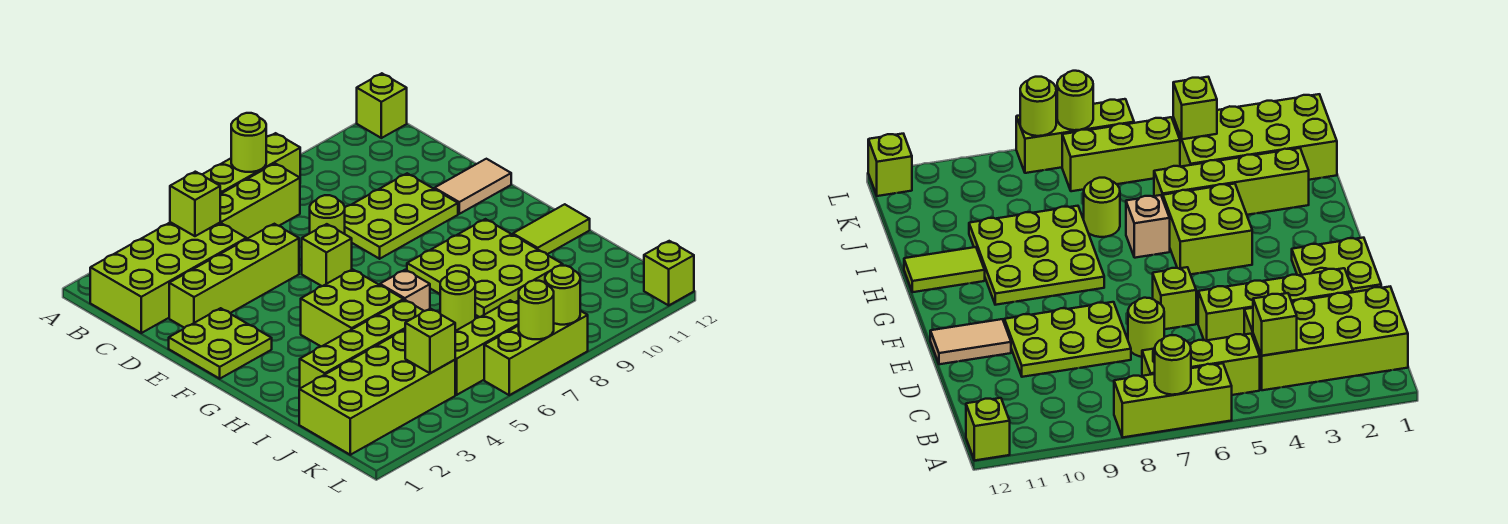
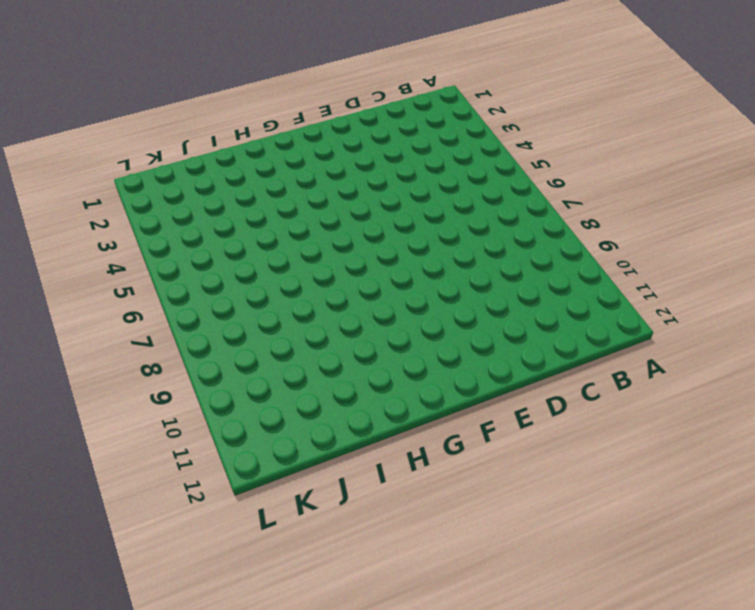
none -> lime brick A6:A8 level 1
none -> lime brick A12 level 1
none -> lime brick B1:C4 level 1

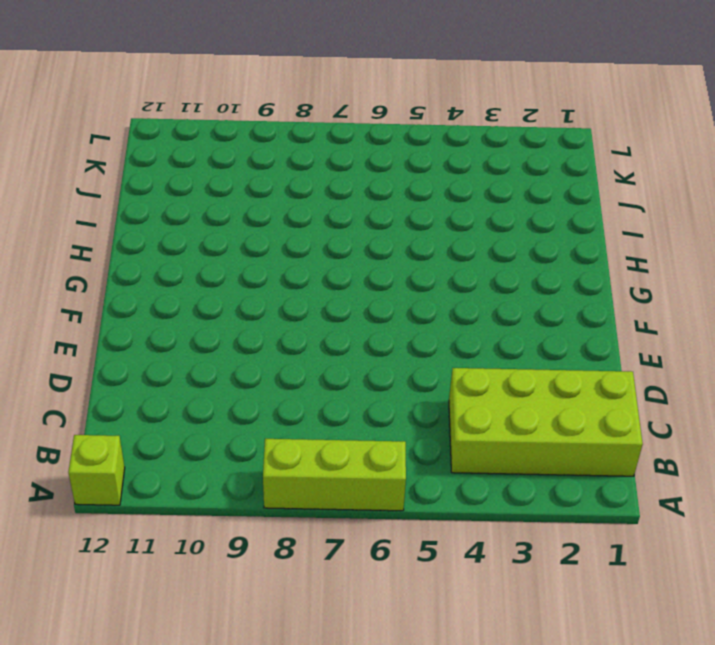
none -> lime brick B5:B7 level 1
none -> lime brick D2:D5 level 1
none -> lime round brick D7 level 1

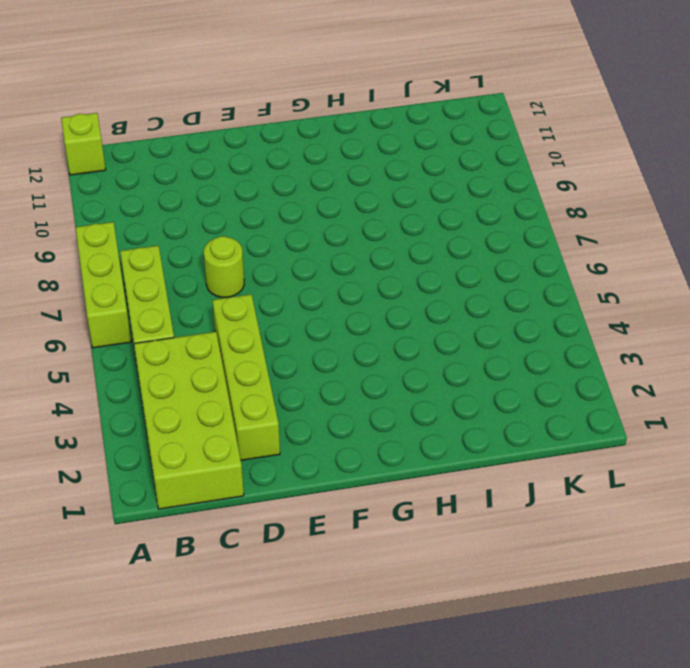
none -> lime plate D8:E10 level 1
none -> lime plate E1:F2 level 1
none -> lime brick E6 level 1

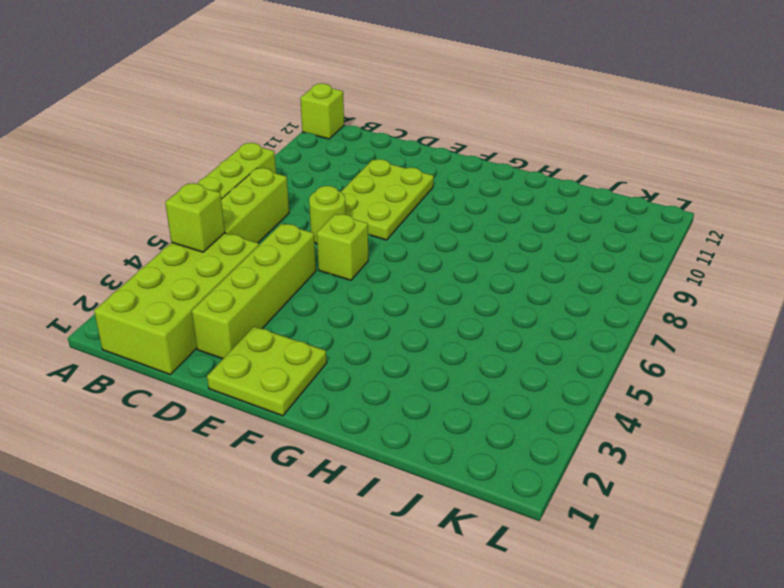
none -> tan tile E11:E12 level 1
none -> lime brick G4:H5 level 1
none -> lime plate G8:I10 level 1

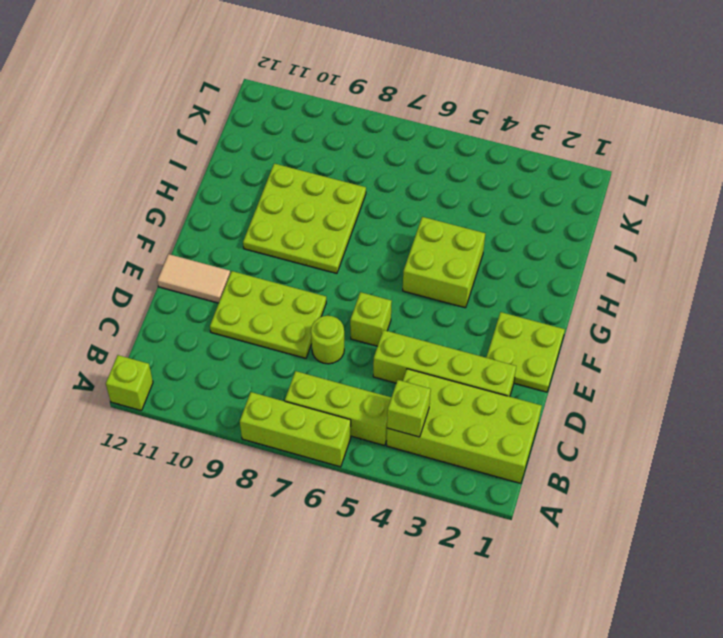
none -> tan brick H6 level 1
none -> lime tile H11:H12 level 1
none -> lime brick I2:I5 level 1

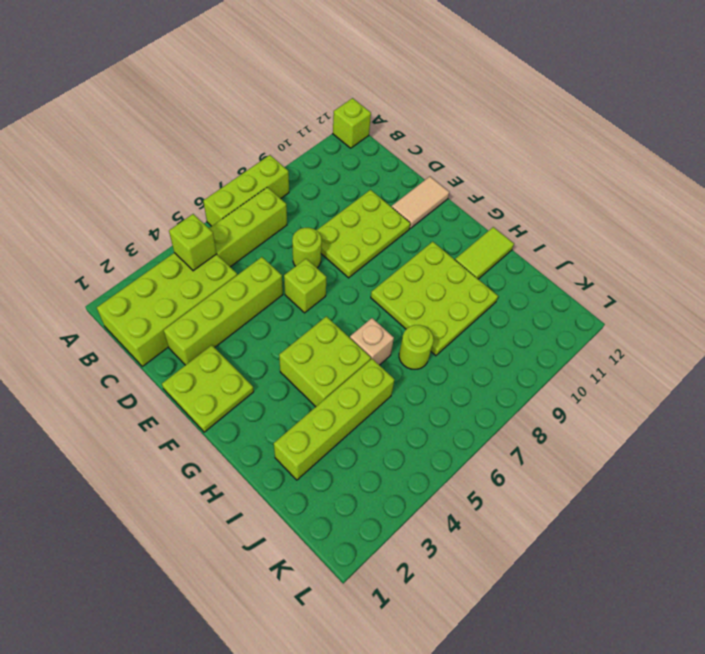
none -> lime brick J1:K4 level 1
none -> lime brick K5:K7 level 1
none -> lime brick L6:L8 level 1

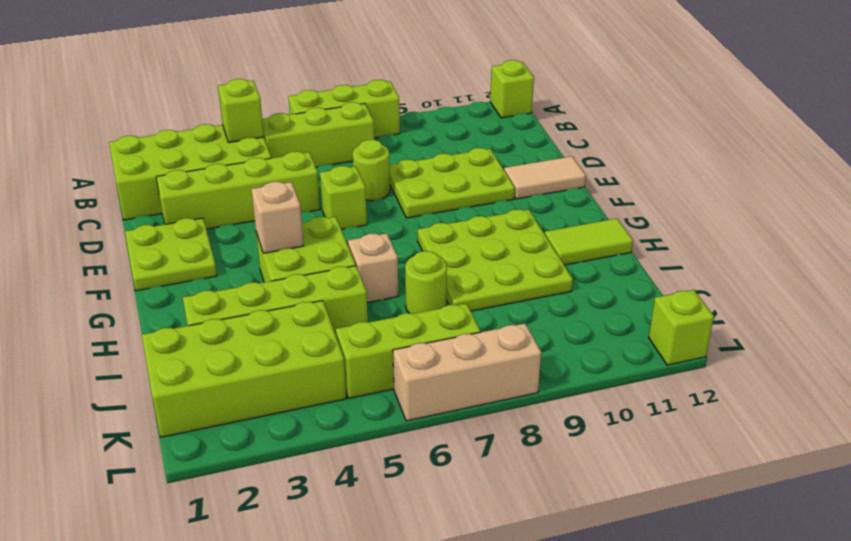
tan brick G4 level 2 -> none
tan brick L6:L8 level 1 -> lime brick L6:L8 level 1
none -> lime round brick A7 level 2
none -> lime brick K4 level 2
none -> lime round brick L7 level 2

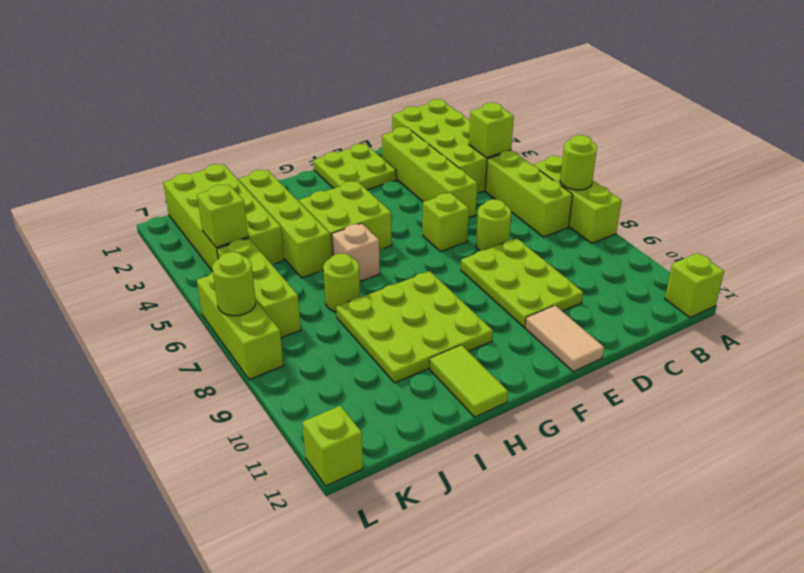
none -> lime round brick L8 level 2

